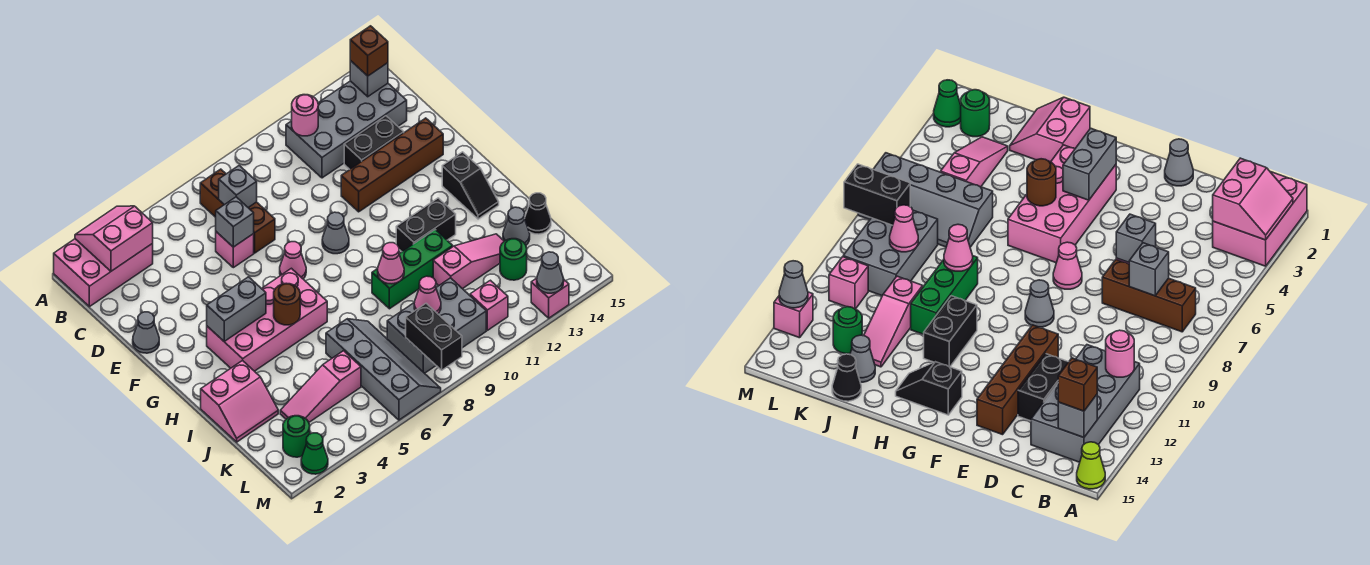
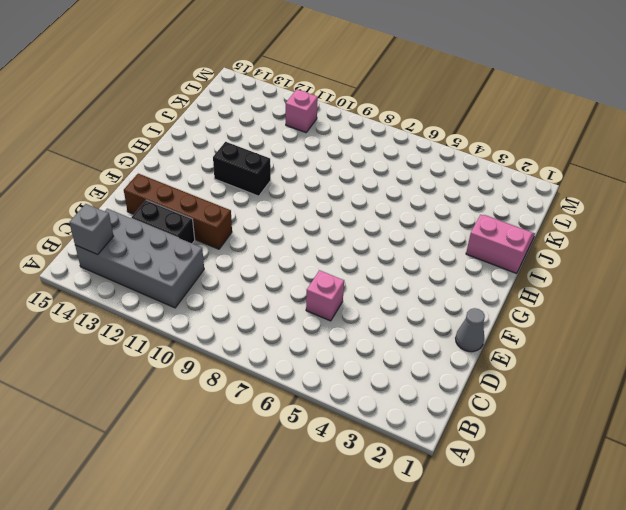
none -> pink brick A1:B3 level 1
none -> lime cone A15 level 1
none -> brown brick B7:D7 level 1
none -> pink cone F7 level 1

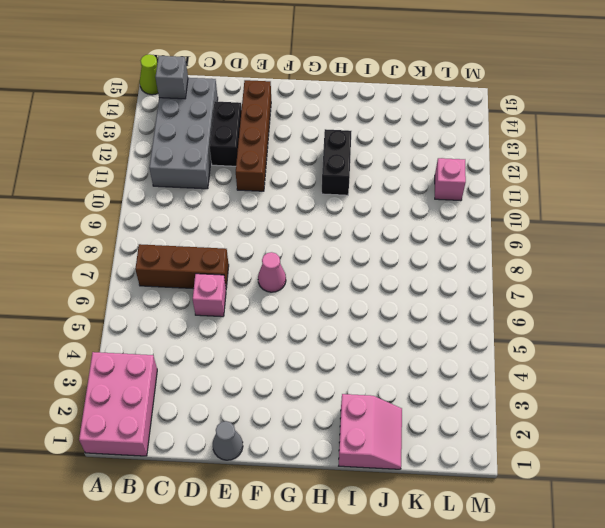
none -> grey cone F9 level 1
none -> pink brick G3:H6 level 1
none -> black slope G14:H14 level 1 top G
none -> green brick I9:I11 level 1

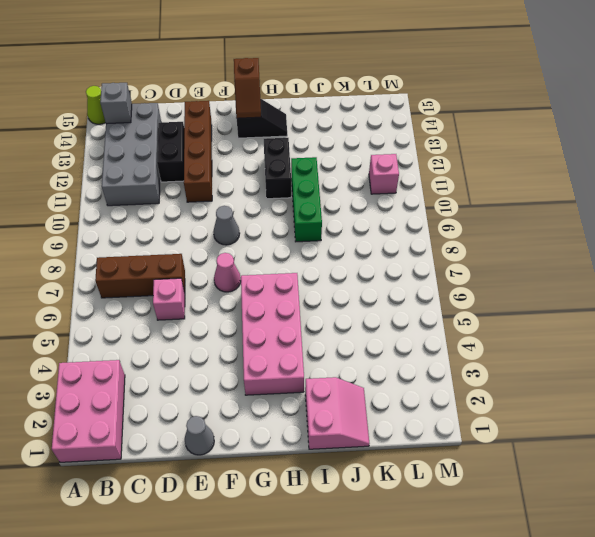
brown slope G14:G15 level 2 top 15 -> none
none -> grey slope J6:M7 level 1 top 6
none -> pink slope J11:J13 level 1 top 11
none -> grey cone J14 level 1
none -> black cone J15 level 1

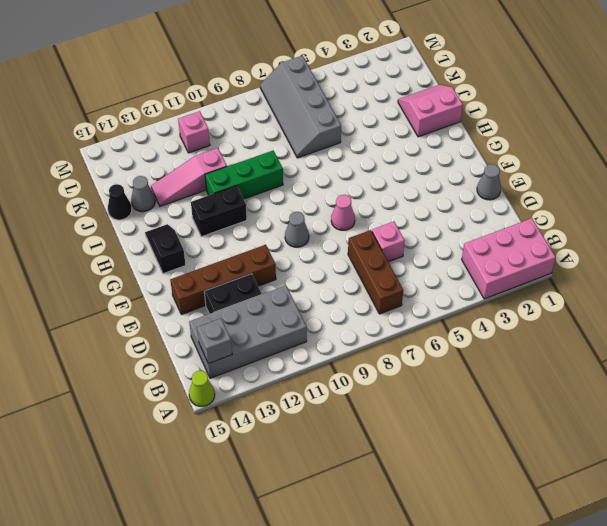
none -> pink brick G3:H6 level 1
none -> pink slope K3:K5 level 1 top 5
none -> grey brick K8:L10 level 1
none -> green round brick K13 level 1

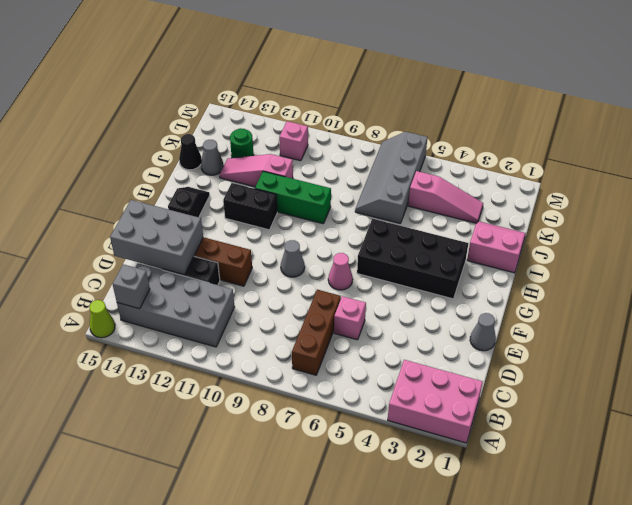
grey brick D13:E15 level 2 -> grey brick K8:L10 level 1
black brick G3:H6 level 1 -> pink brick G3:H6 level 1
none -> green round brick L2 level 1
none -> green cone M2 level 1
none -> pink brick M13 level 1
none -> pink slope A2:B3 level 2 top B

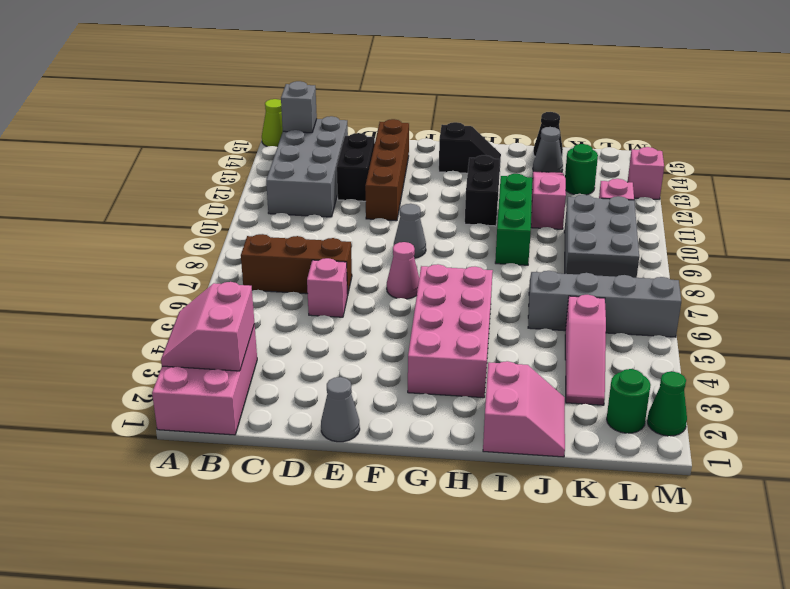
none -> pink round brick B11 level 2
none -> grey brick C7 level 2
none -> grey brick D6 level 2
none -> grey brick G3:G4 level 2

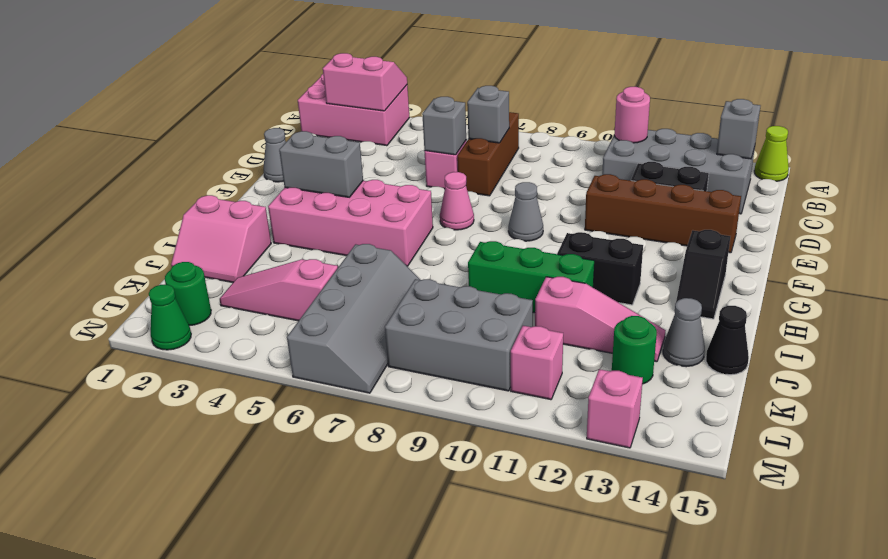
none -> brown round brick H5 level 2
none -> pink cone I9 level 2
none -> pink cone K9 level 2
none -> black brick L8:M8 level 2

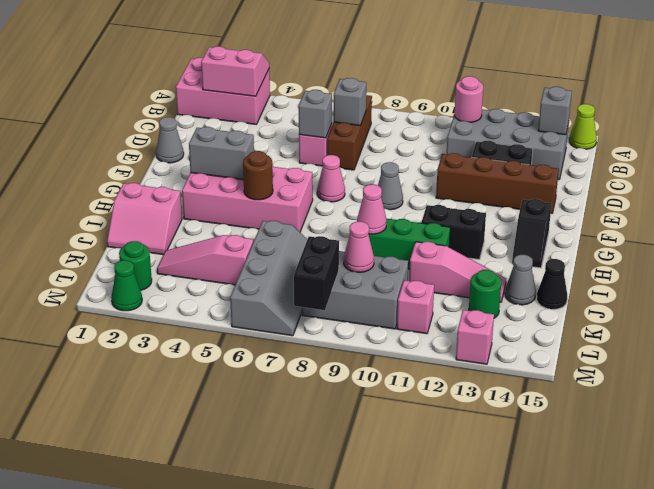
none -> grey cone M13 level 2
none -> brown brick B14 level 3

